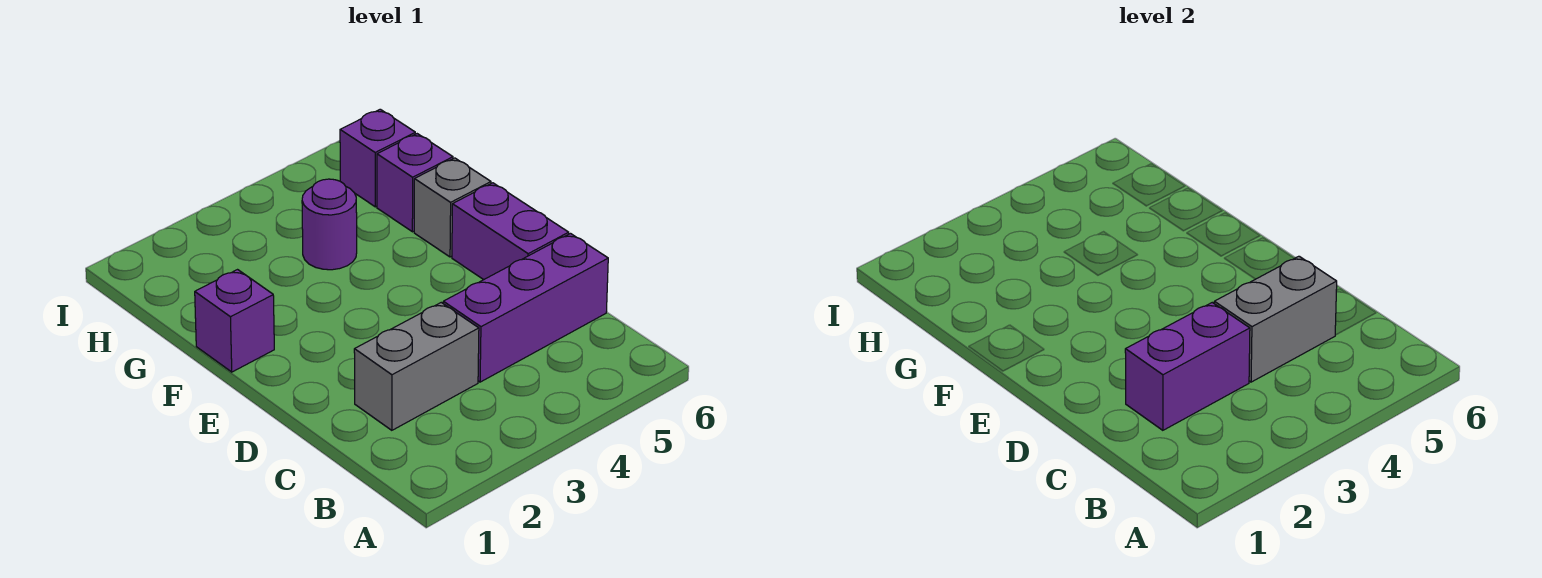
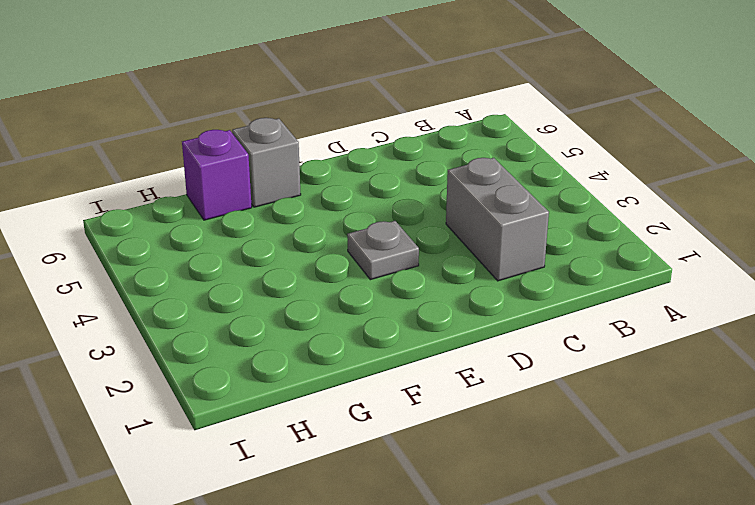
grey plate E3 level 1 -> none
none -> purple brick C4:C6 level 1
none -> purple brick D6:E6 level 1

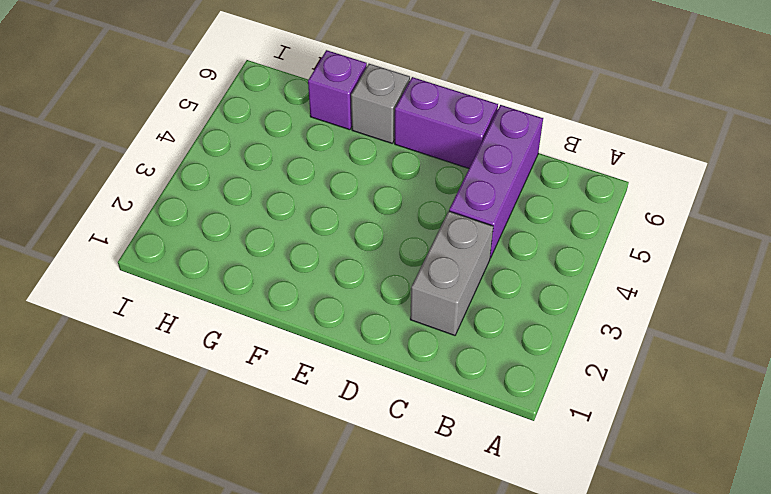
none -> purple brick F1 level 1
none -> purple round brick G4 level 1

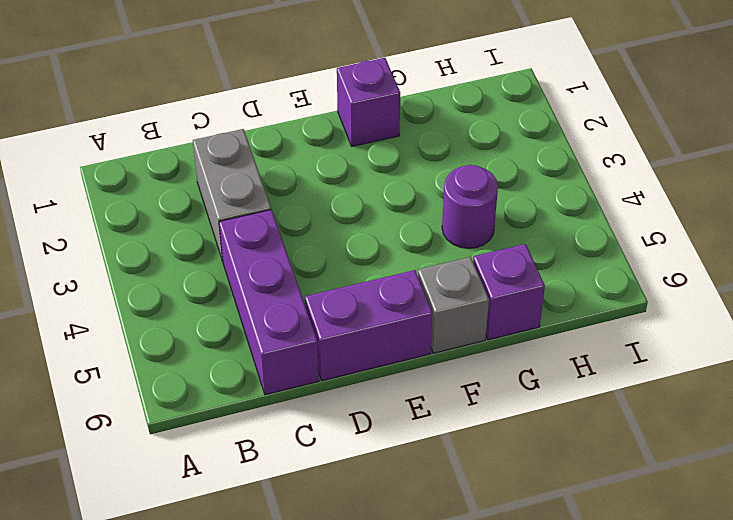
none -> purple brick H6 level 1
none -> purple brick C2:C3 level 2

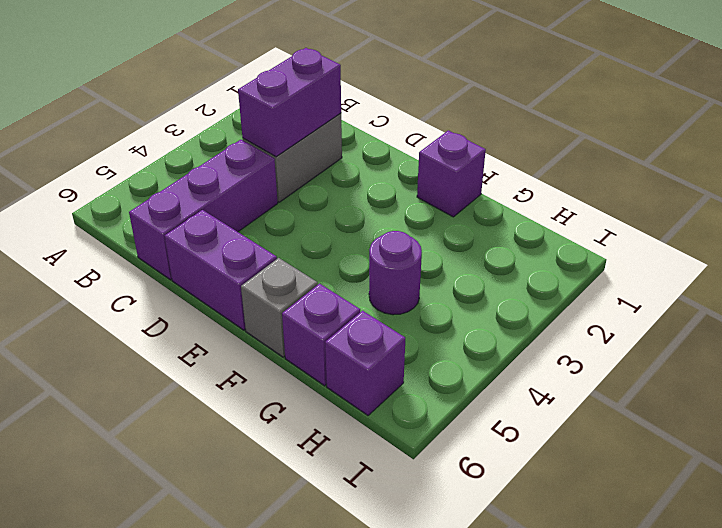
none -> grey brick C4:C5 level 2

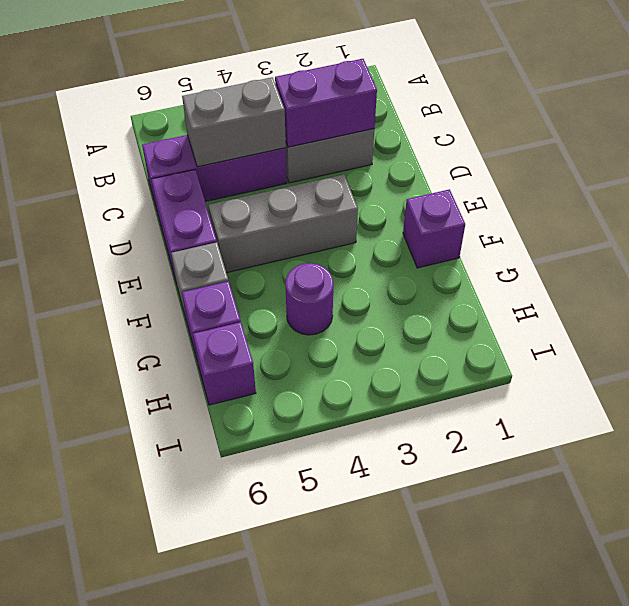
grey brick E3:E5 level 1 -> none

